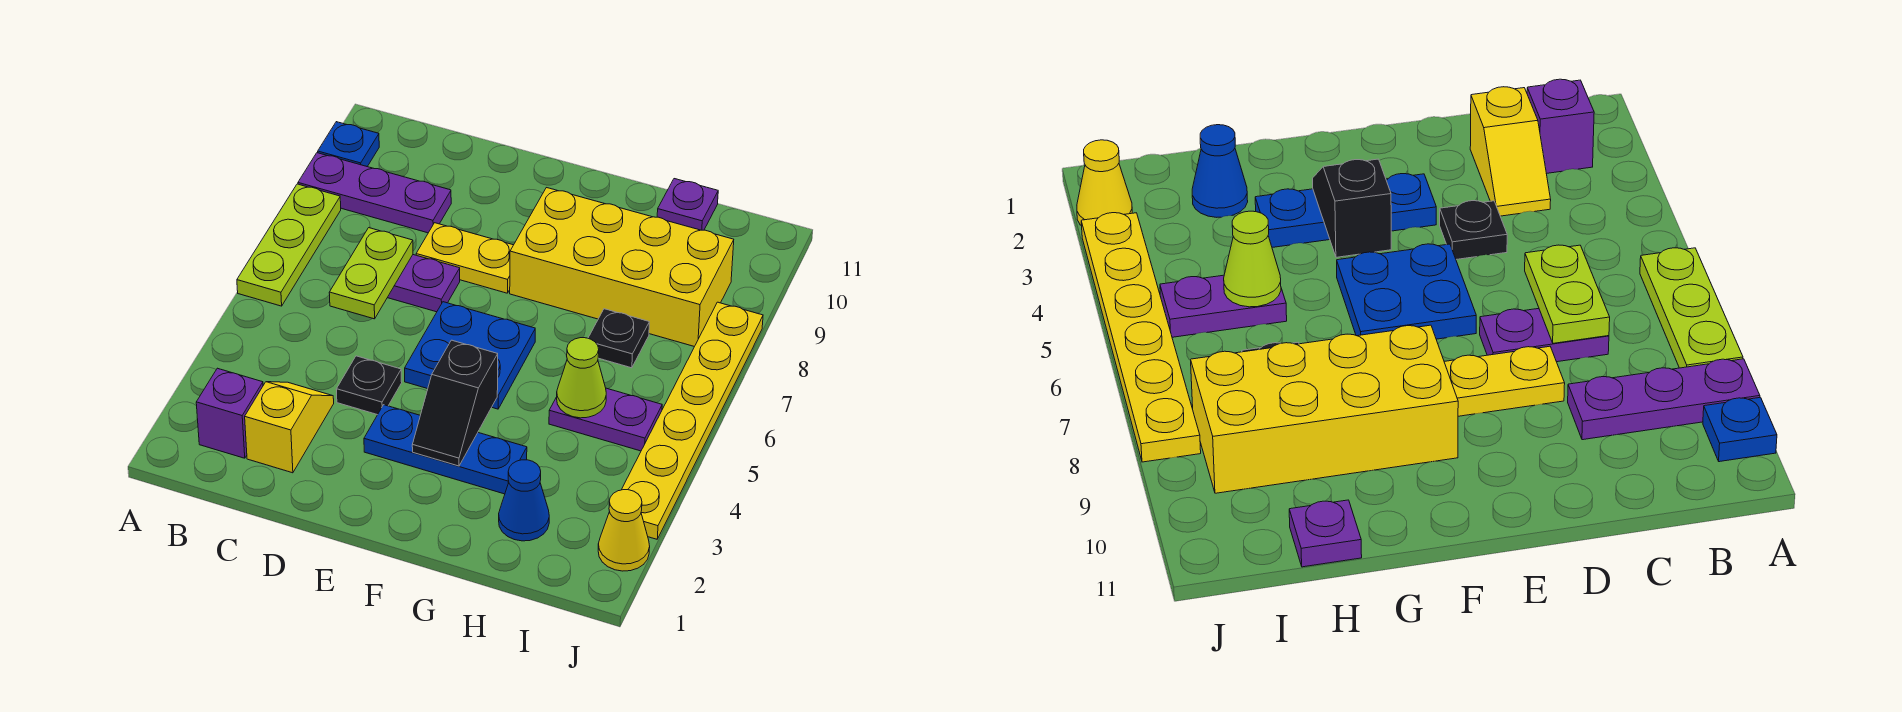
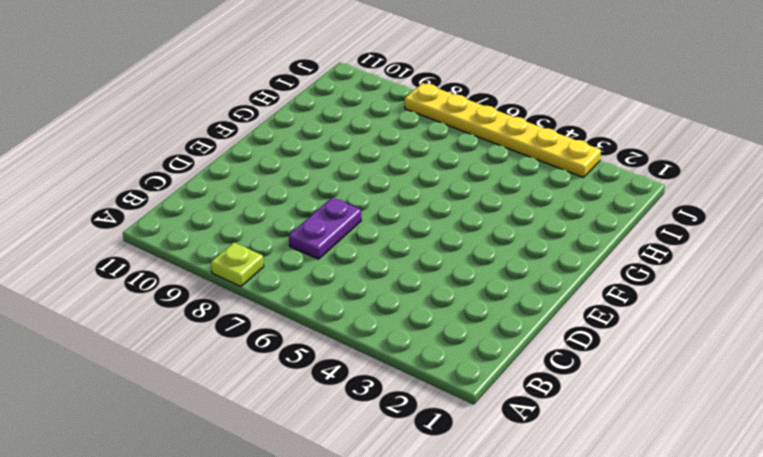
lime plate A8 level 1 -> lime plate A6:A8 level 1
none -> purple plate A9:C9 level 1
none -> blue plate A10 level 1
none -> purple brick B2 level 1

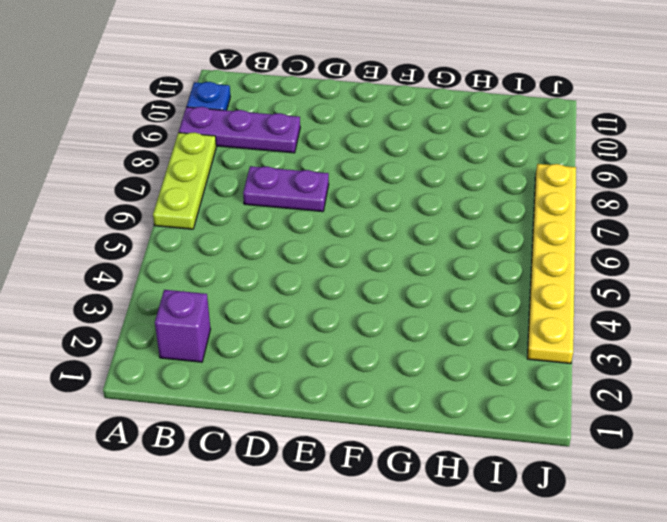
none -> yellow slope C2:C3 level 1 top 2
none -> black plate D4 level 1
none -> yellow plate D8:E8 level 1

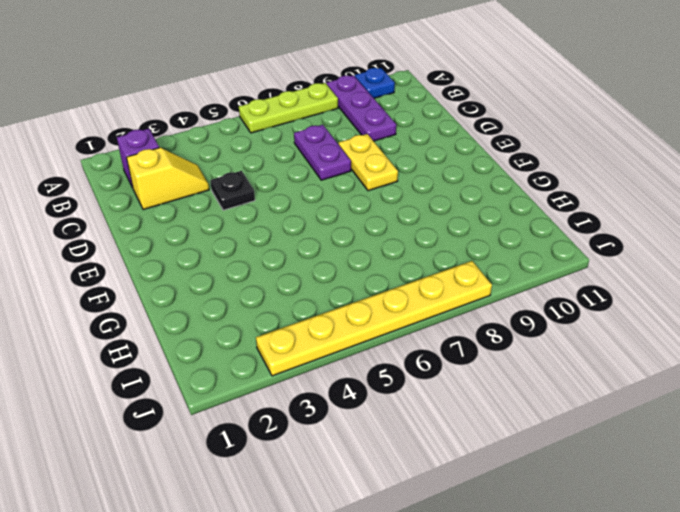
none -> blue plate E3:G3 level 1
none -> blue plate E5:F6 level 1
none -> yellow brick F8:I9 level 1

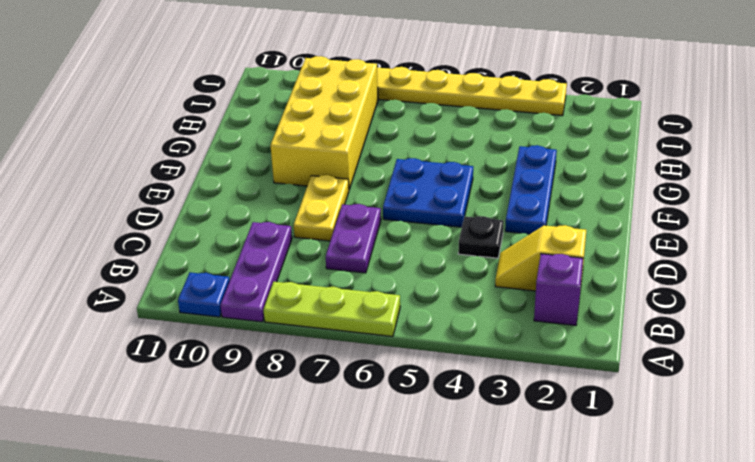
none -> blue cone H2 level 1
none -> purple plate H5:I5 level 1
none -> black plate H7 level 1

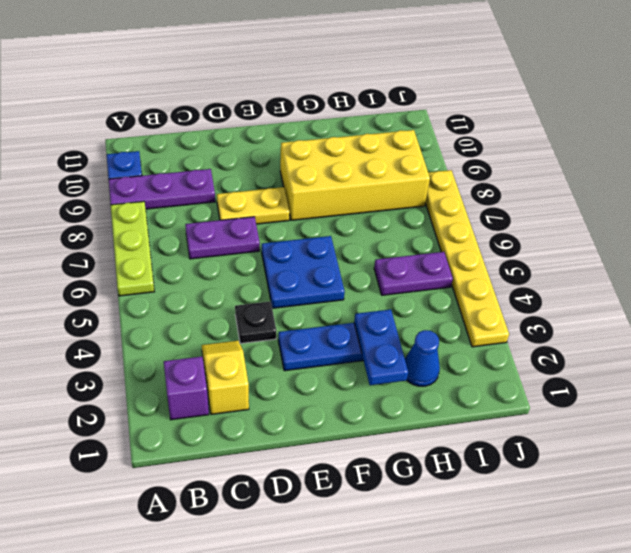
blue plate G2:G3 level 2 -> none
none -> black plate H7 level 1
none -> purple plate H11 level 1
none -> yellow cone J2 level 1

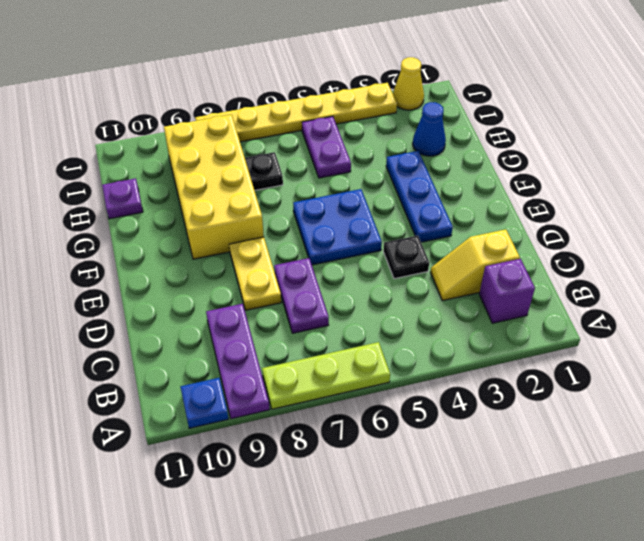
none -> lime plate C6:C7 level 2
none -> black slope F3:F4 level 2 top 4
none -> lime cone H5 level 2

